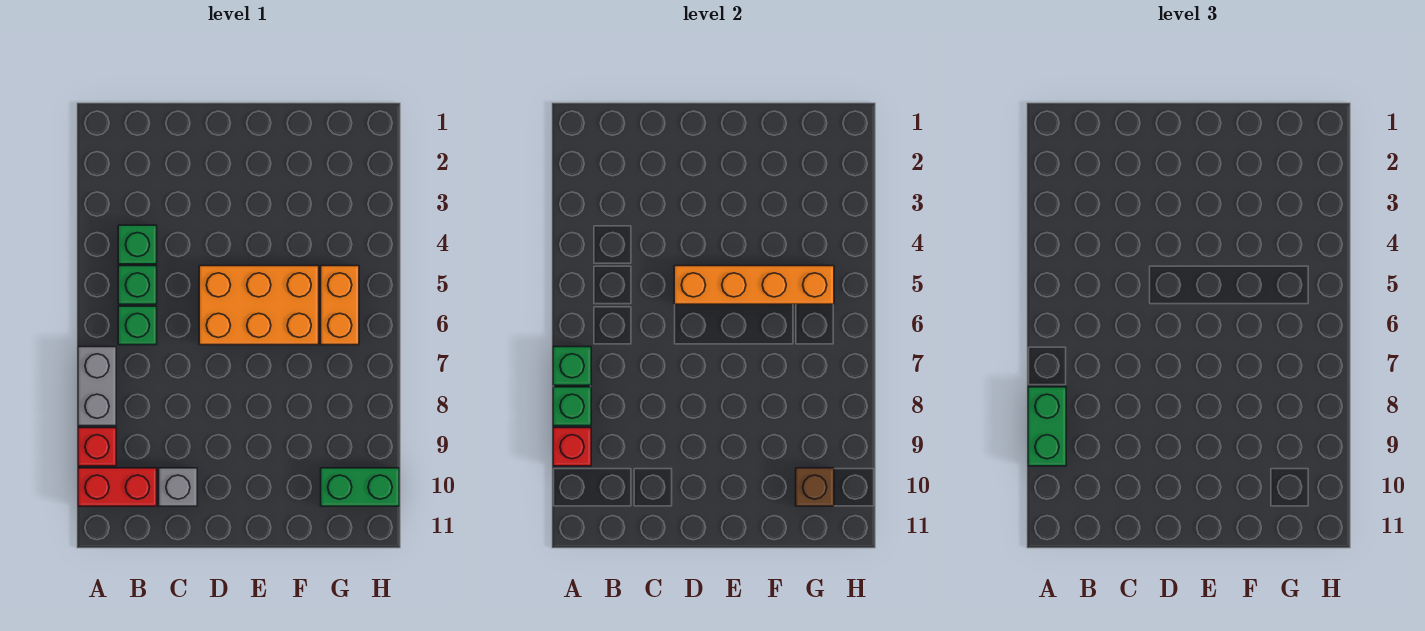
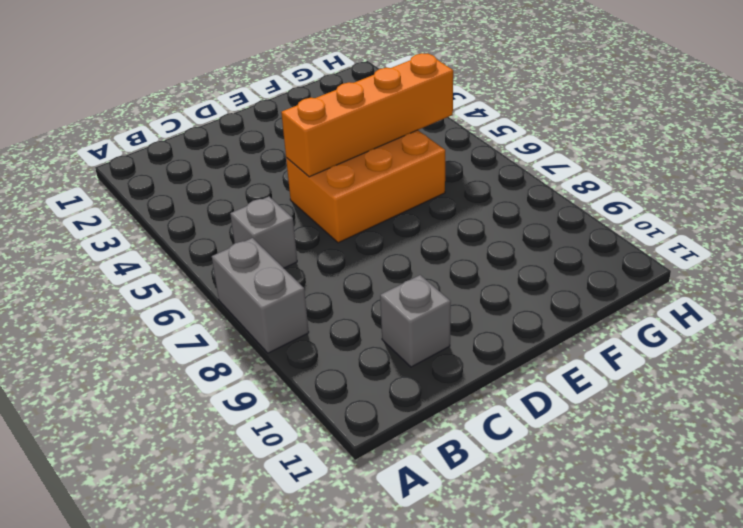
grey brick B6 level 1 -> green brick B6 level 1
none -> red brick A9 level 1
none -> red brick A10:B10 level 1
none -> green brick B4 level 1

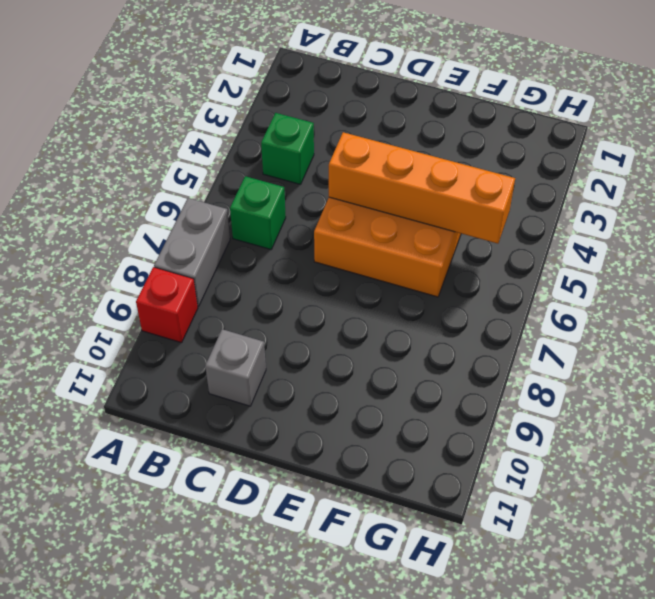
none -> red brick A10:B10 level 1
none -> green brick B5 level 1
none -> orange brick G5:G6 level 1

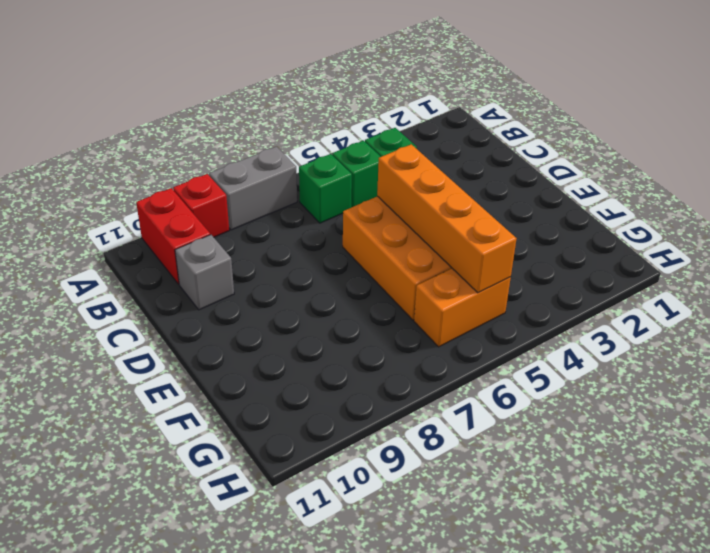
none -> green brick G10:H10 level 1
none -> green brick A7 level 2
none -> green brick A8 level 2

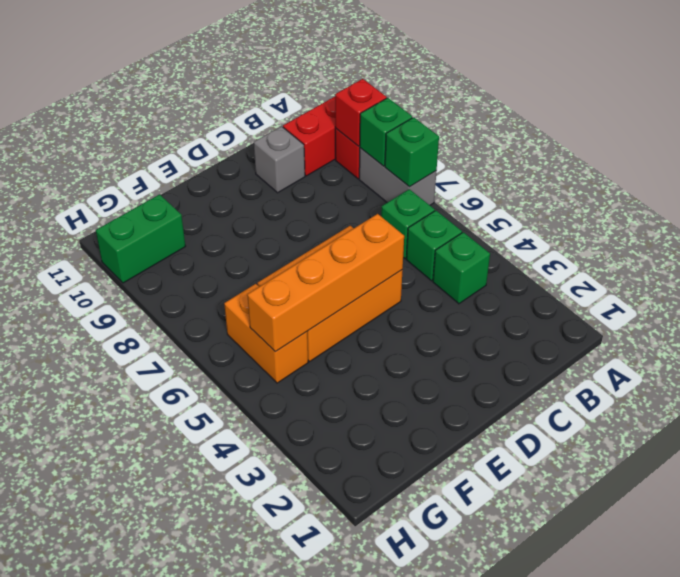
none -> brown brick G10 level 2
none -> green brick A8:A9 level 3

